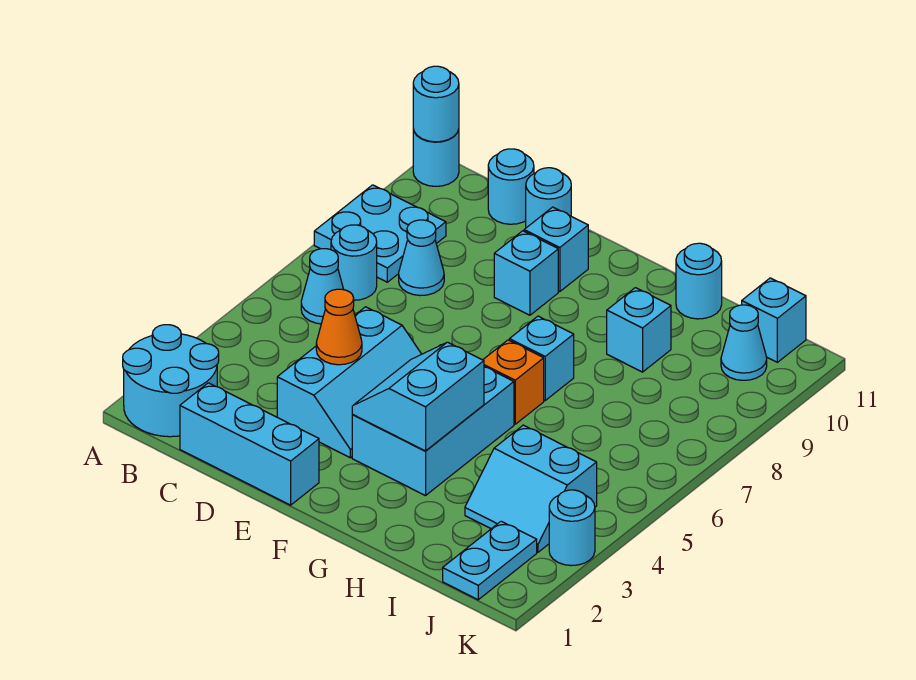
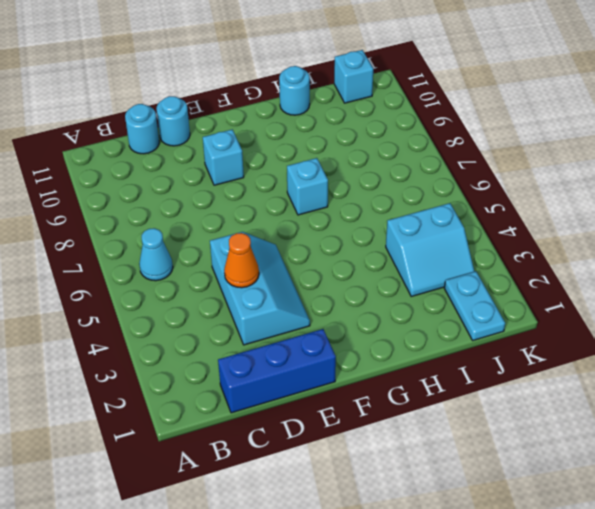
blue brick C1:E1 level 1 -> cyan brick C1:E1 level 1
none -> cyan round brick A1:B2 level 1
none -> cyan plate A8:B9 level 1
none -> cyan round brick A11 level 1

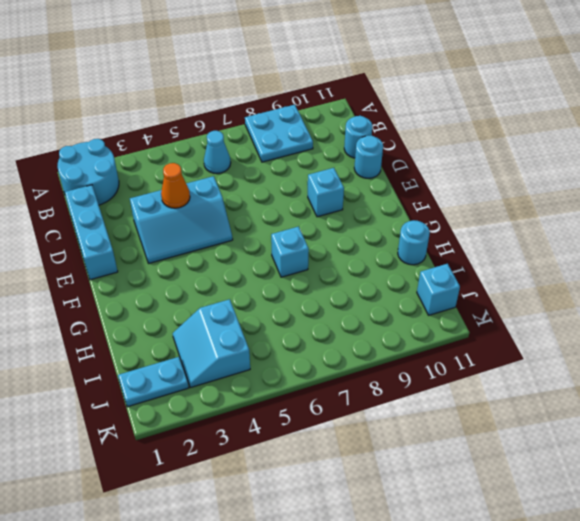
none -> cyan round brick A11 level 1
none -> cyan round brick B7 level 1
none -> cyan cone C8 level 1

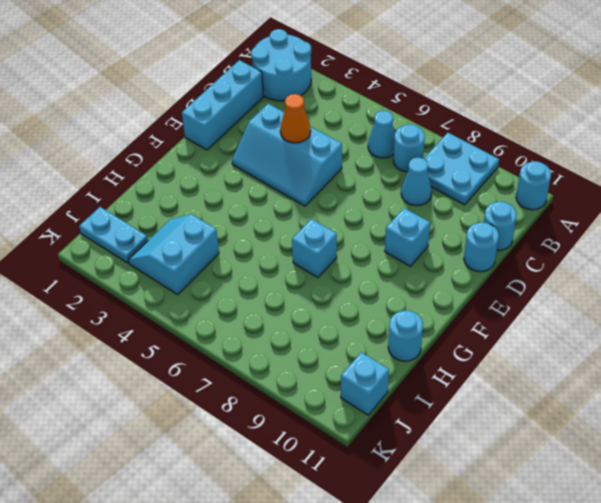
none -> cyan brick E10 level 1
none -> cyan brick F3:G5 level 1
none -> orange brick G6 level 1

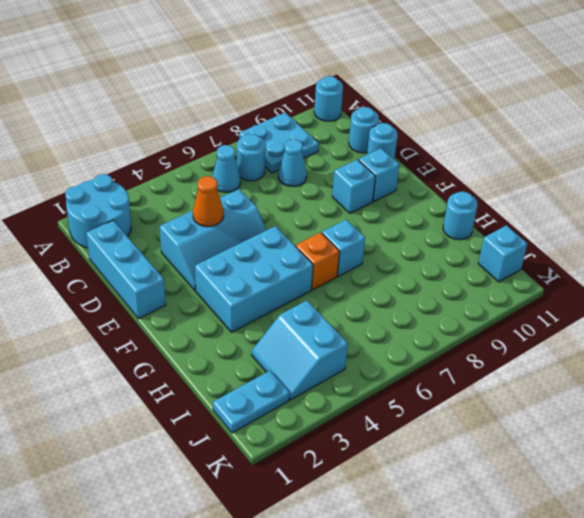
none -> cyan brick H9 level 1
none -> cyan cone J10 level 1
none -> cyan round brick K3 level 1

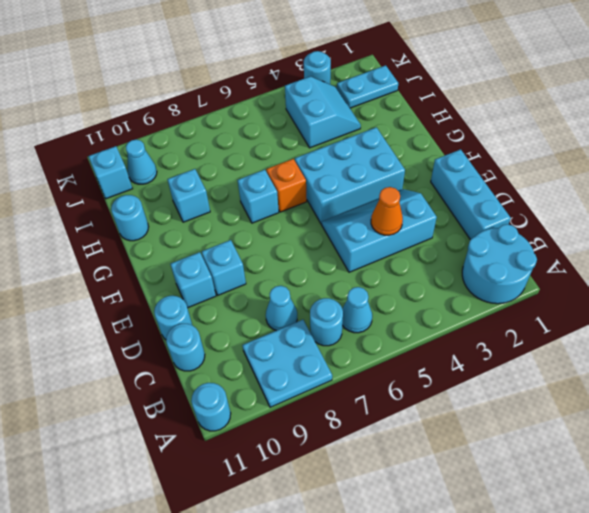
none -> cyan round brick A11 level 2
none -> cyan slope F3:G4 level 2 top G

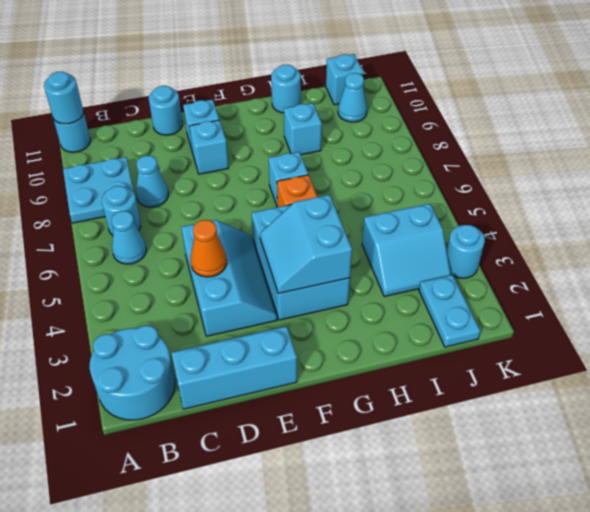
none -> cyan round brick C11 level 1

